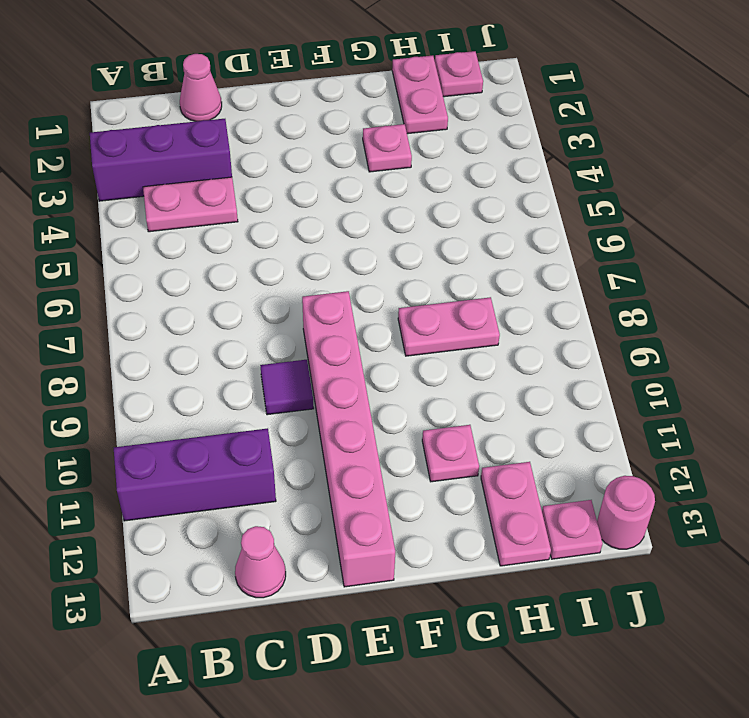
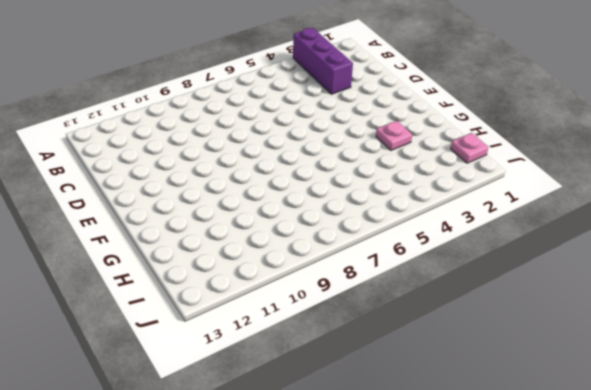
none -> purple brick A11:C11 level 1
none -> pink plate B4:C4 level 1
none -> pink cone C1 level 1

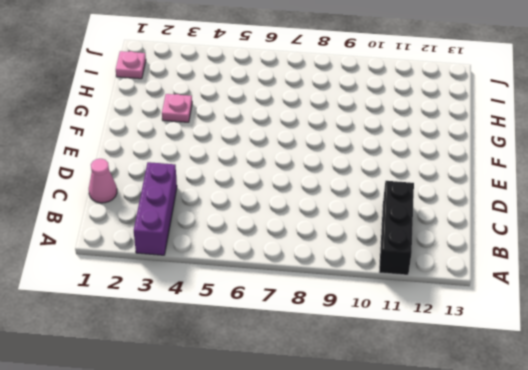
black brick A11:C11 level 1 -> purple brick A11:C11 level 1
none -> pink plate B4:C4 level 1
none -> pink cone C13 level 1
none -> purple tile D9 level 1

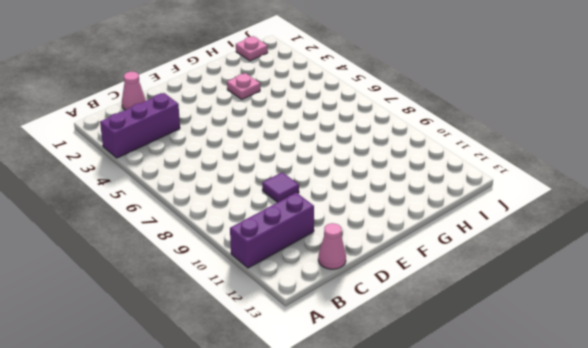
none -> pink plate B4:C4 level 1
none -> pink brick E8:E13 level 1
none -> pink plate G8:H8 level 1

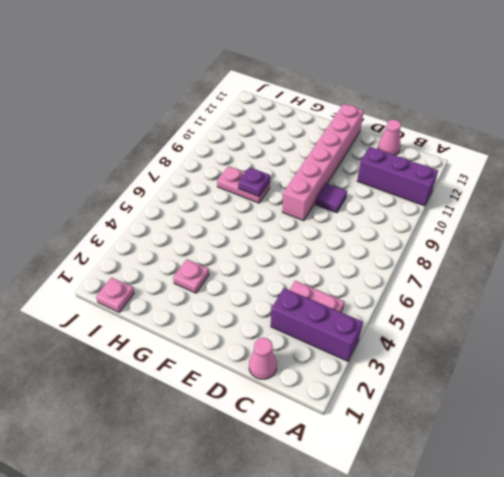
purple plate G8 level 2 -> none
none -> pink plate G11 level 1
none -> pink plate H1:H2 level 1
none -> pink plate H12:H13 level 1

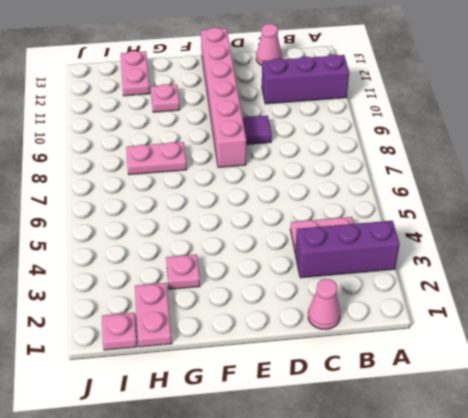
none -> pink plate I13 level 1
none -> pink round brick J13 level 1

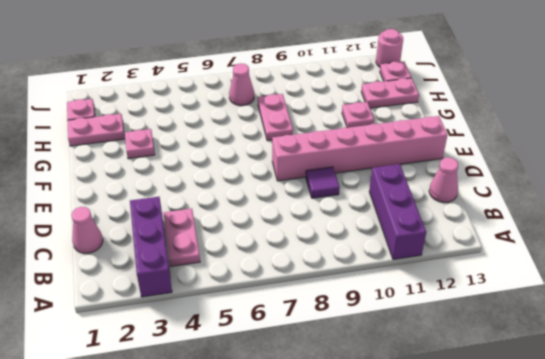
pink cone I7 level 1 -> none

